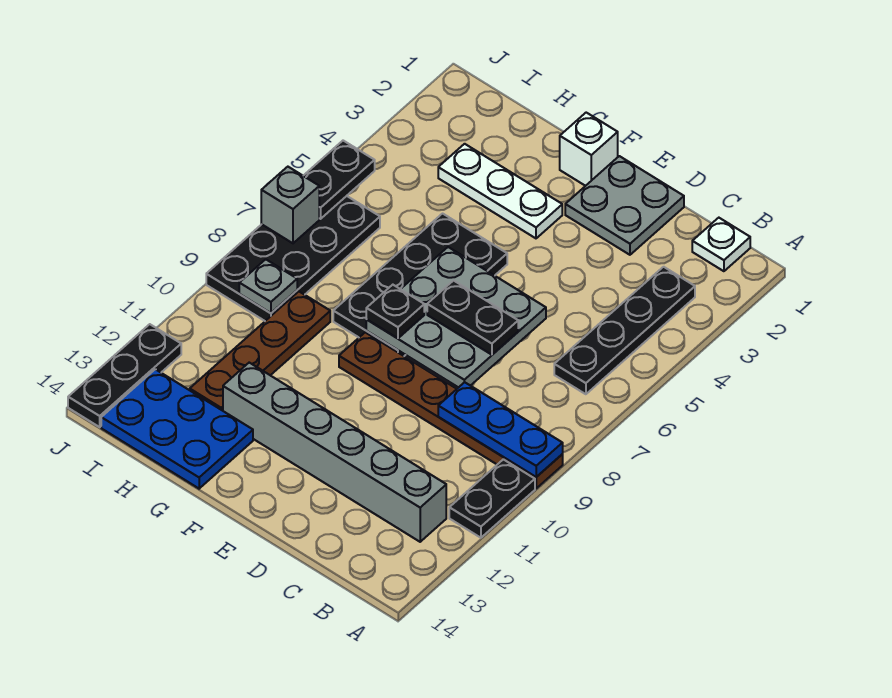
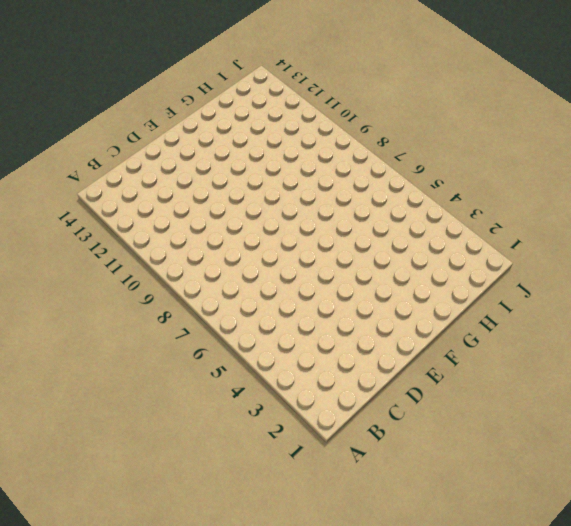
none -> brown plate A9:F9 level 1
none -> black plate A10:A11 level 1
none -> white plate B1 level 1

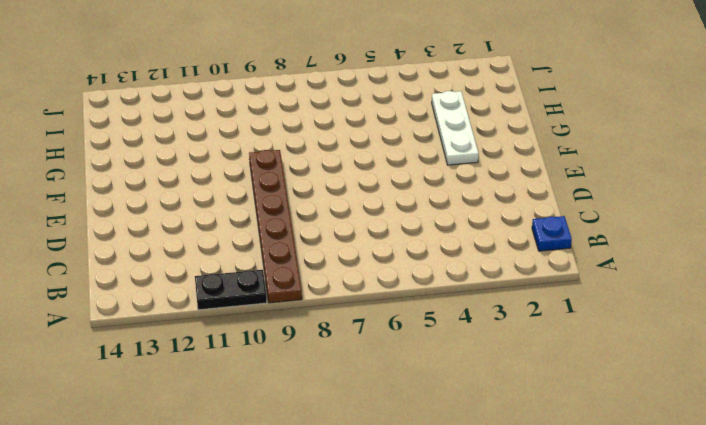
blue plate B1 level 1 -> white plate B1 level 1
none -> black plate B3:B6 level 1
none -> grey brick B12:G12 level 1
none -> grey plate D1:E2 level 1

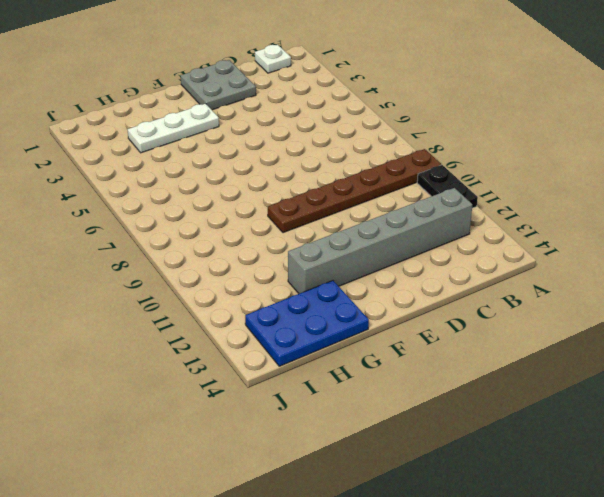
none -> black plate B3:B6 level 1
none -> white brick F1 level 1
none -> black plate F5:G8 level 1

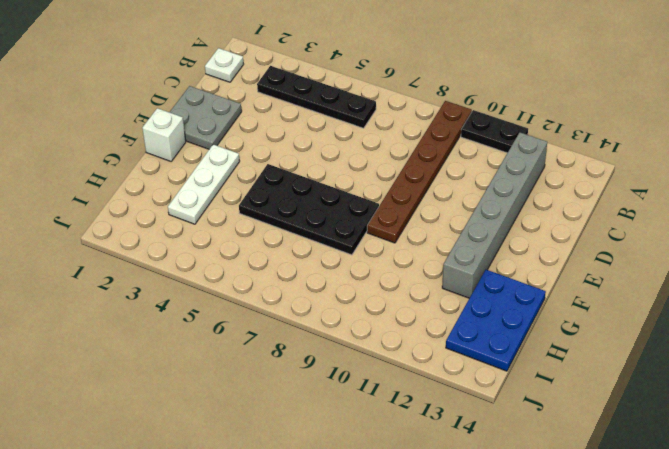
none -> brown plate H9:H12 level 1
none -> black plate I6:J9 level 1
none -> black plate J12:J14 level 1

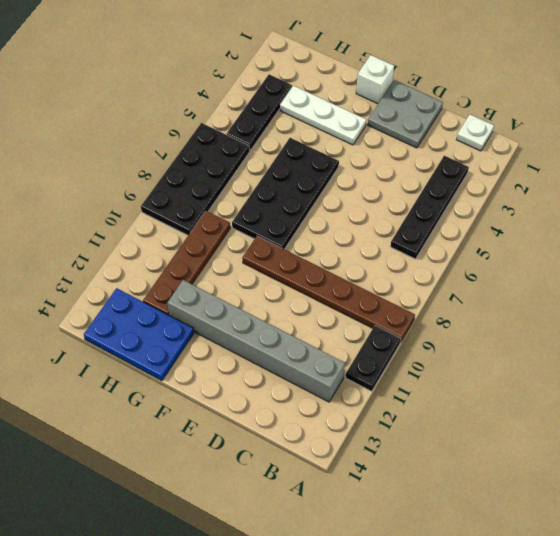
black plate I3:I5 level 1 -> black plate J12:J14 level 1
none -> blue plate A9:C9 level 2
none -> grey plate D6:F8 level 2
none -> grey plate I9 level 2

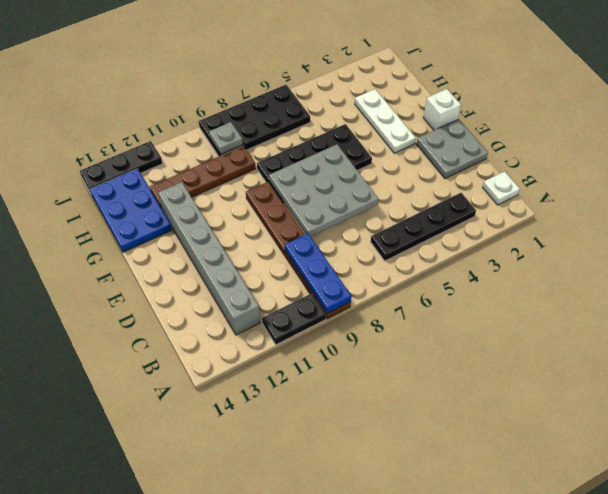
none -> black plate J5:J6 level 2
none -> grey brick J7 level 2
none -> black plate D7:E7 level 3

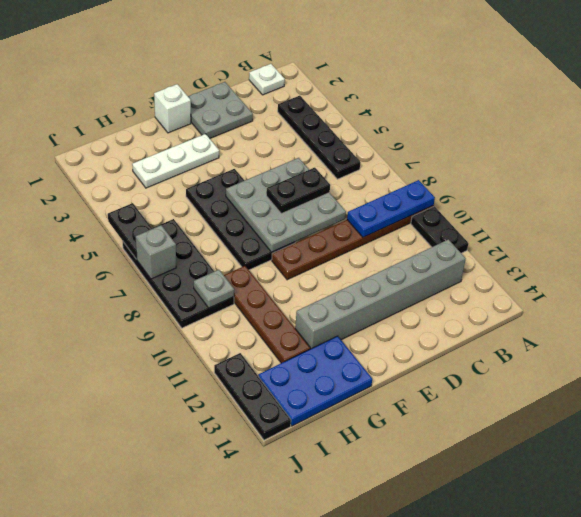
none -> black plate F8 level 3

